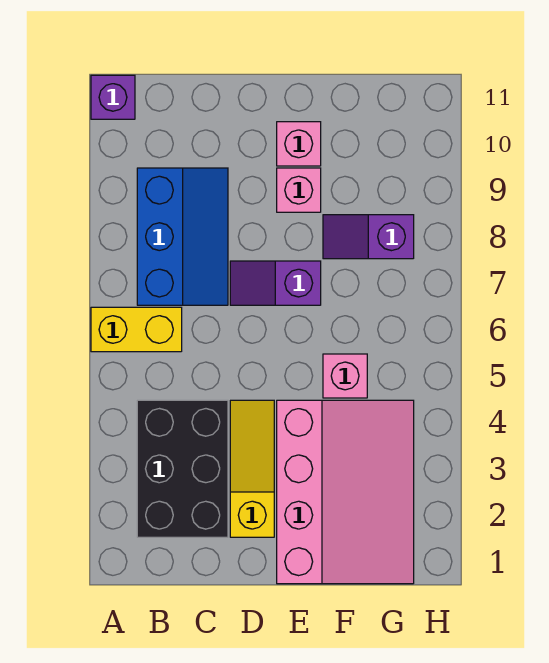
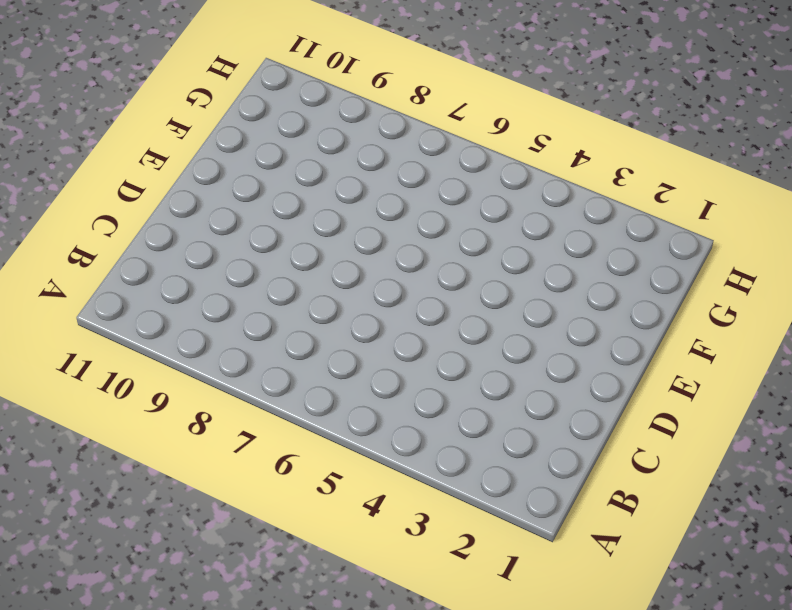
none -> yellow brick A6:B6 level 1
none -> purple brick A11 level 1

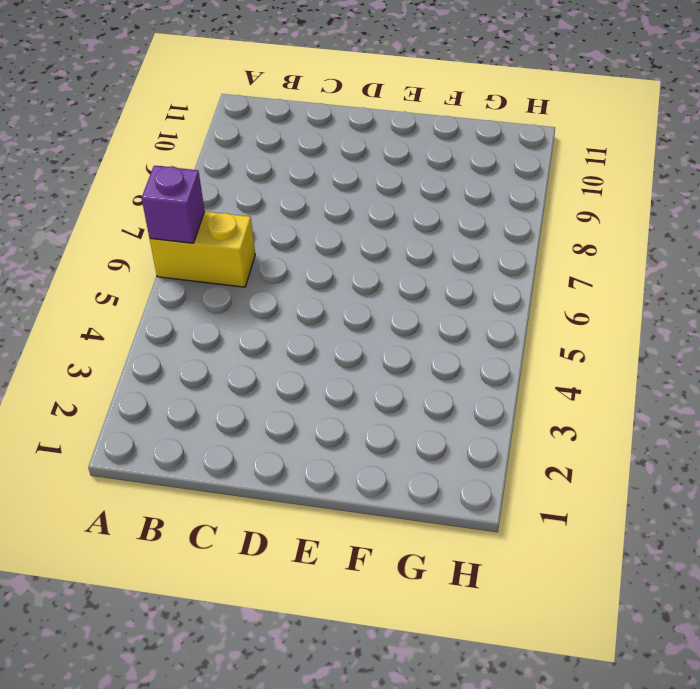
purple brick A6 level 2 -> purple brick A11 level 1
none -> black brick B2:C4 level 1
none -> blue slope B7:C9 level 1 top B

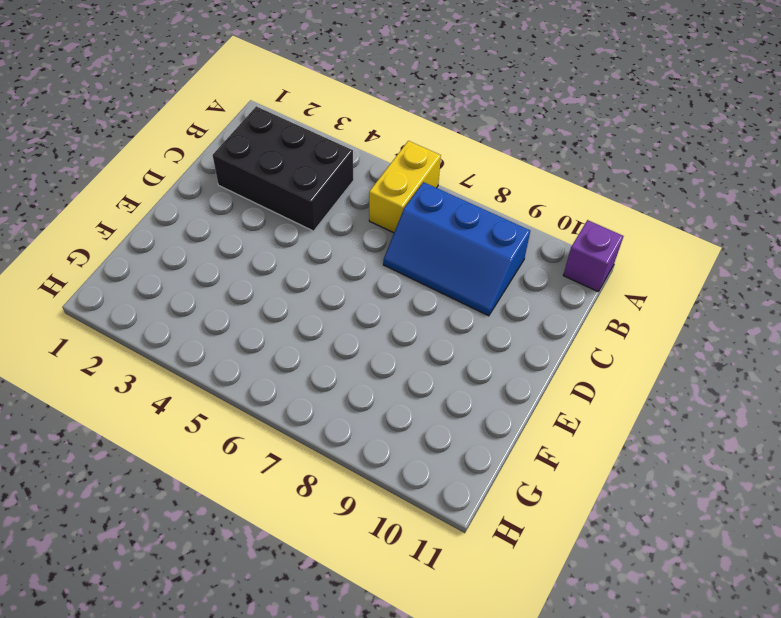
none -> yellow slope D2:D4 level 1 top 2
none -> purple slope D7:E7 level 1 top E

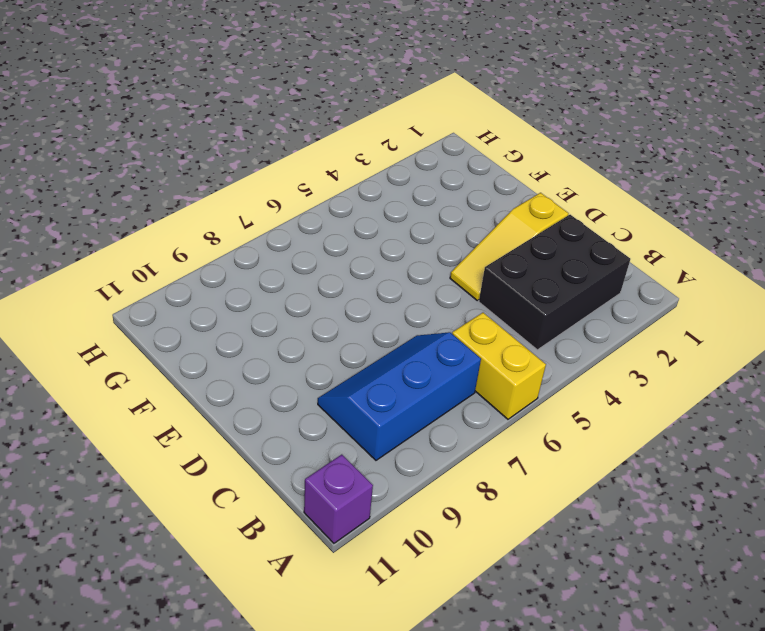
none -> purple slope D7:E7 level 1 top E
none -> pink slope E1:G4 level 1 top E

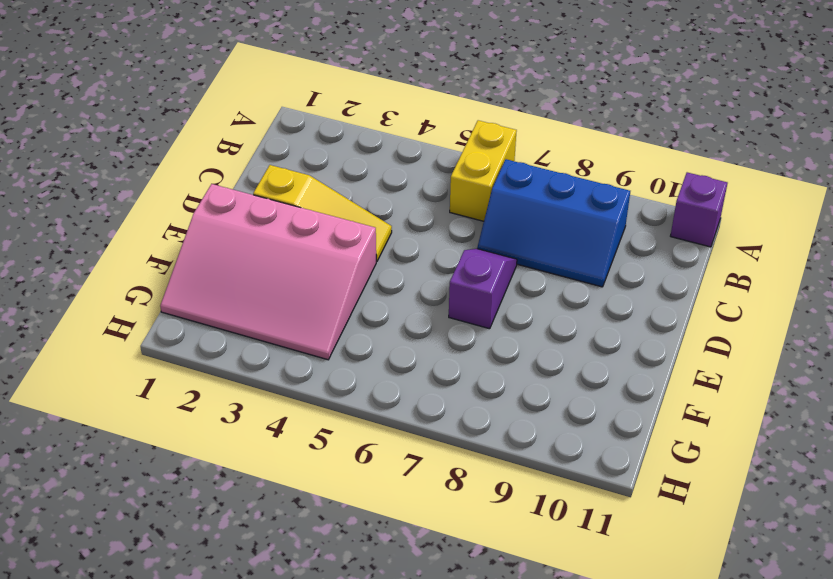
none -> black brick B2:C4 level 1
none -> pink brick E9 level 1

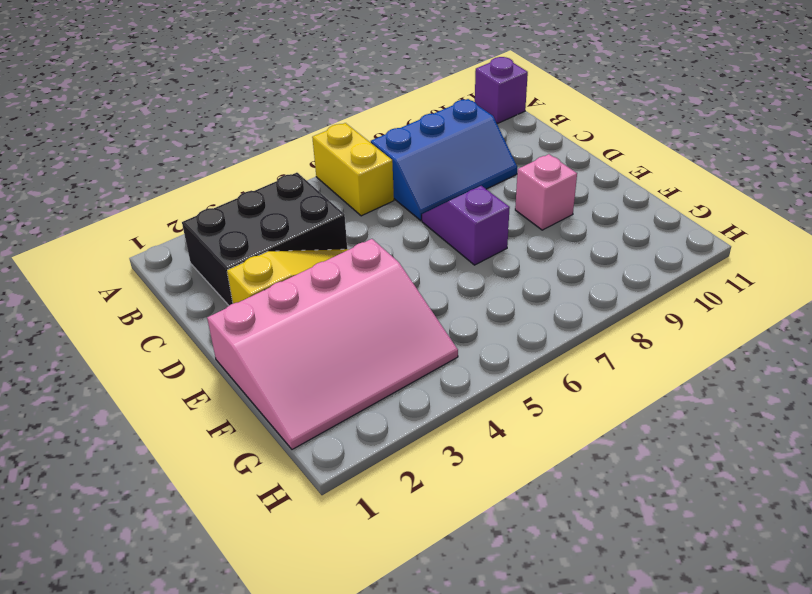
none -> pink brick E10 level 1
none -> pink brick F5 level 1

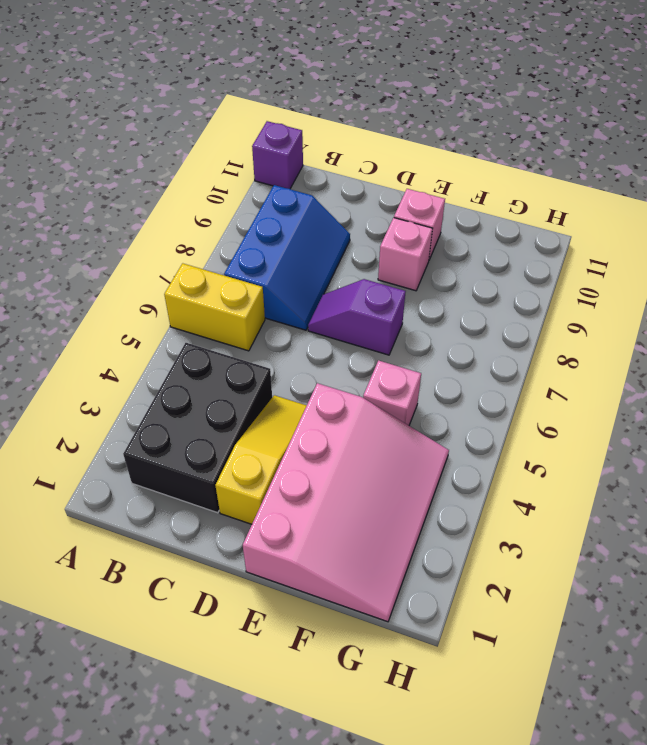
none -> purple slope F8:G8 level 1 top G

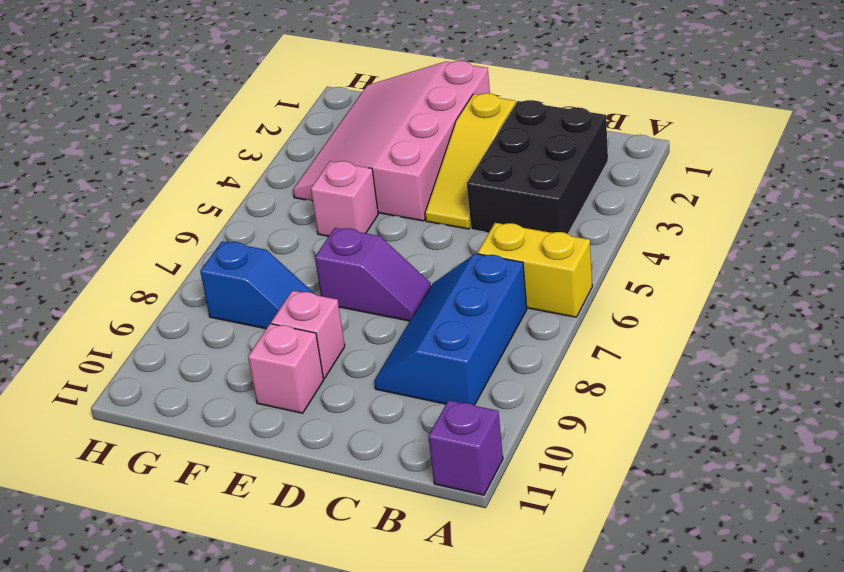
blue slope F8:G8 level 1 top G -> purple slope F8:G8 level 1 top G

